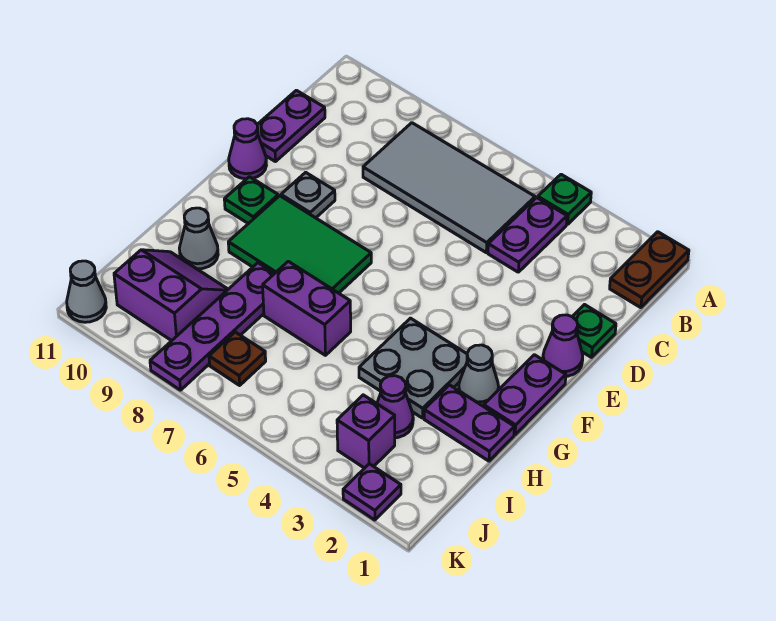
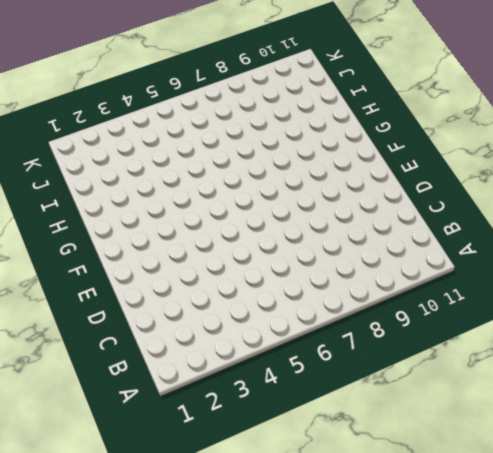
none -> brown plate A1:B1 level 1
none -> green plate A4 level 1
none -> purple plate B4:C4 level 1

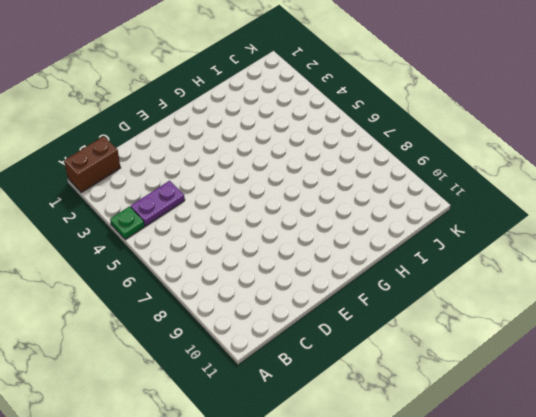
brown brick A1:B1 level 1 -> brown plate A1:B1 level 1
none -> grey tile B5:C8 level 1
none -> purple plate C11:D11 level 1
none -> green plate D1 level 1

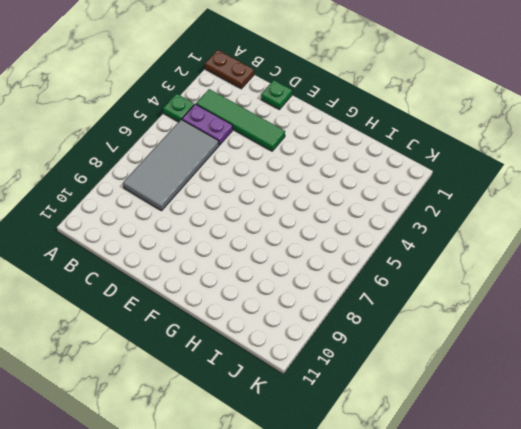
green tile B3:E3 level 1 -> none
none -> purple plate C11:D11 level 1
none -> purple cone E1 level 1
none -> grey plate E9 level 1

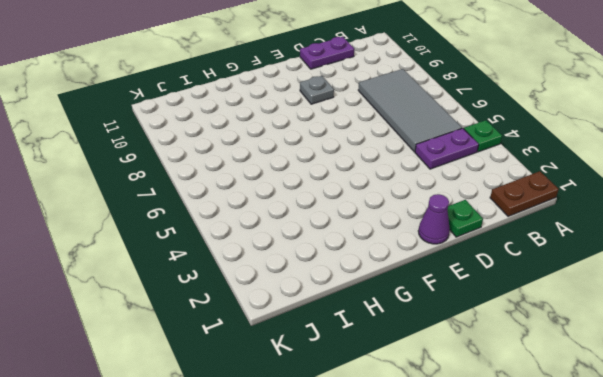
none -> purple cone E11 level 1
none -> purple plate F1:G1 level 1
none -> green tile F7:G9 level 1

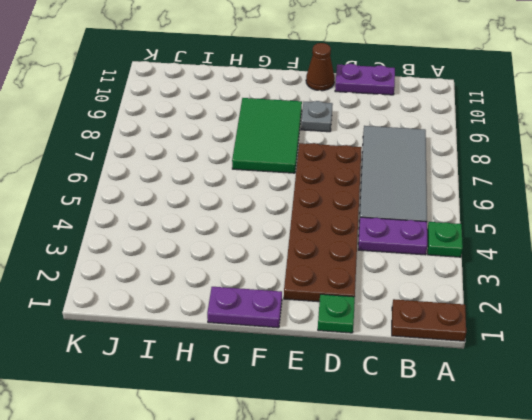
brown plate D2:E7 level 1 -> none
brown cone E11 level 1 -> purple cone E11 level 1
none -> purple cone E1 level 1
none -> green plate F10 level 1
none -> grey cone G2 level 1

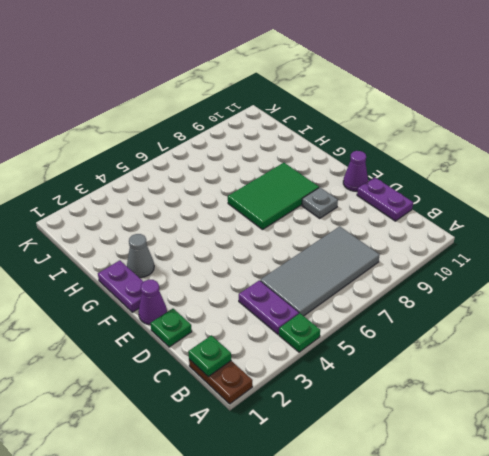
green plate B1 level 2 -> green plate F10 level 1
none -> grey plate G3:H4 level 1
none -> purple plate H1:H2 level 1
none -> purple brick H6:H7 level 1

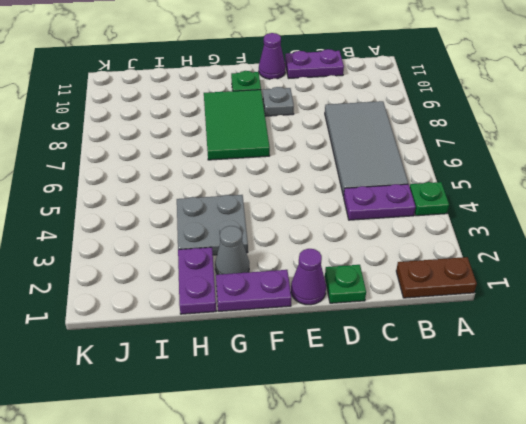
none -> purple brick H6:H7 level 1
none -> purple plate H8:K8 level 1
none -> grey cone H10 level 1

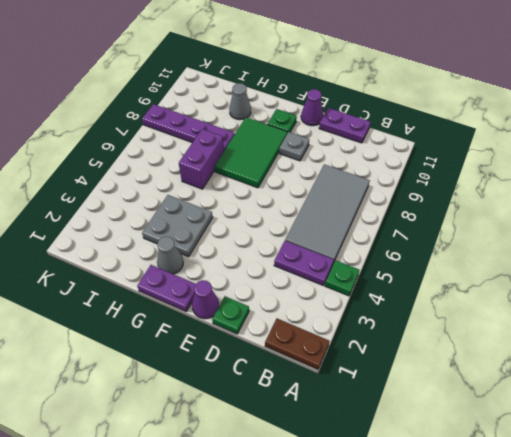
none -> purple plate H1:H2 level 1
none -> purple cone I3 level 1
none -> purple slope I9:J10 level 1 top J

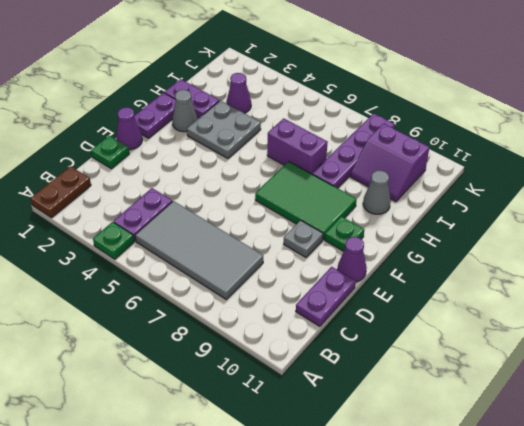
none -> purple brick J3 level 1
none -> brown plate J7 level 1
none -> purple plate K2 level 1

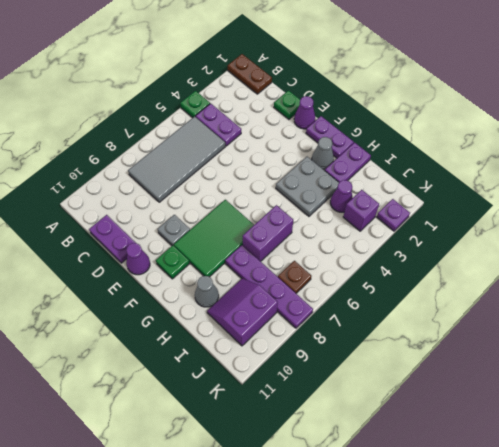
none -> grey cone K11 level 1

